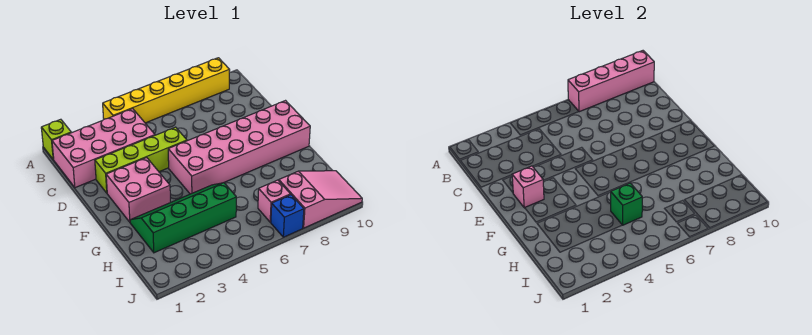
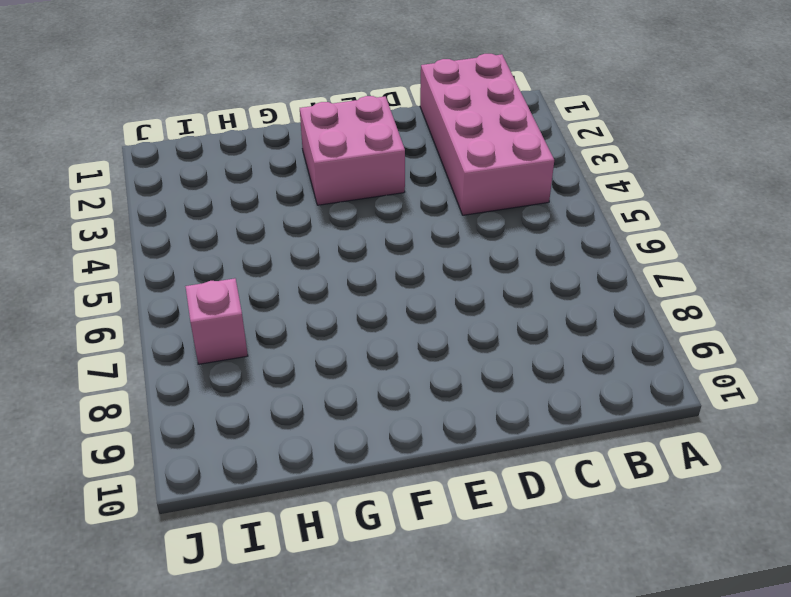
none -> lime brick A1 level 1
none -> yellow brick A4:A9 level 1
none -> lime brick D2:D5 level 1

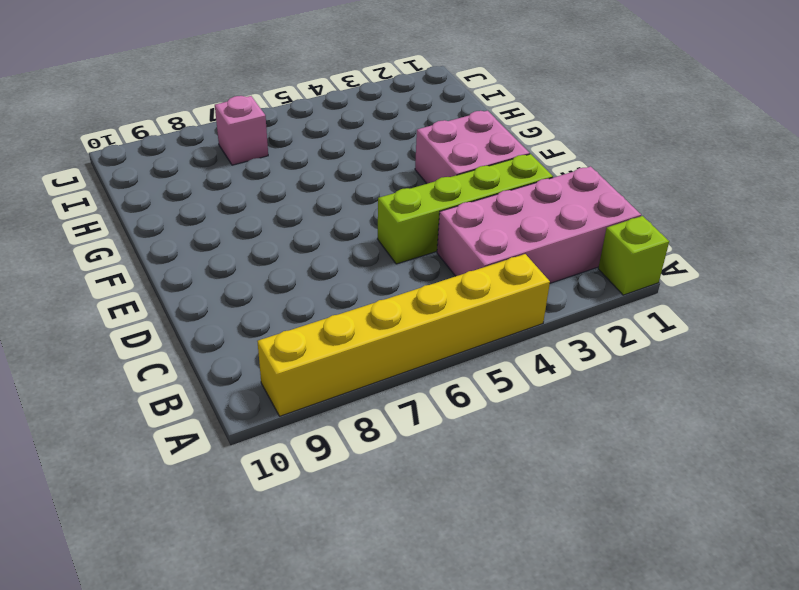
none -> pink brick E5:F10 level 1
none -> green slope G2:H5 level 1 top H
none -> pink slope I8:J10 level 1 top 8

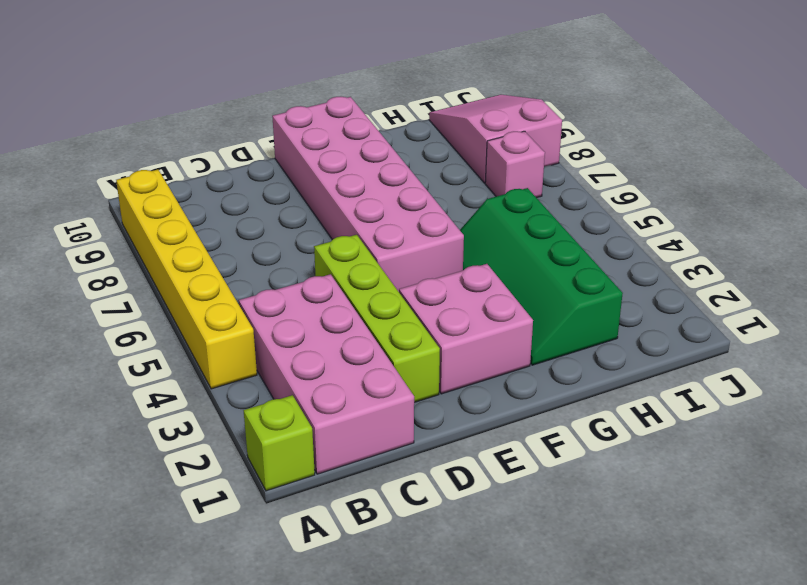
none -> blue brick J7 level 1
none -> pink brick A7:A10 level 2
none -> pink brick E2 level 2

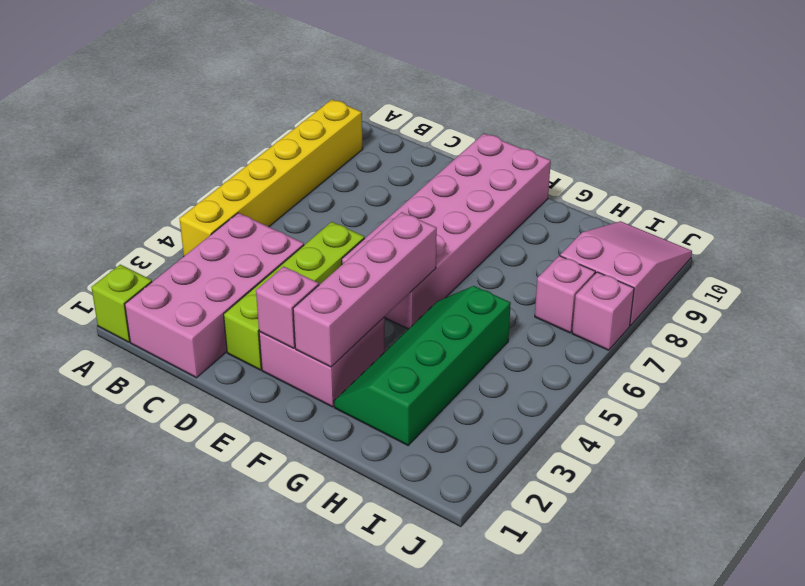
pink brick F2:F5 level 2 -> pink brick A7:A10 level 2
pink brick J7 level 1 -> blue brick J7 level 1
none -> green brick H5 level 2

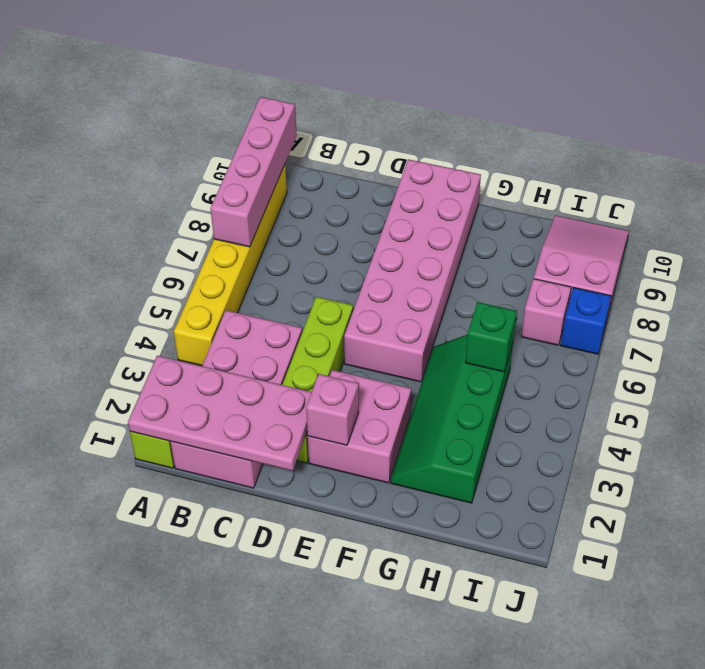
pink plate A1:D2 level 2 -> none

